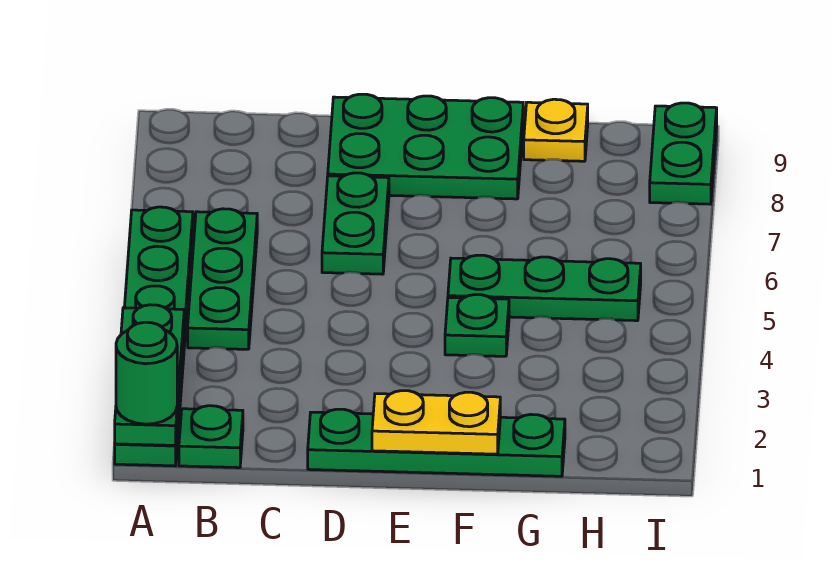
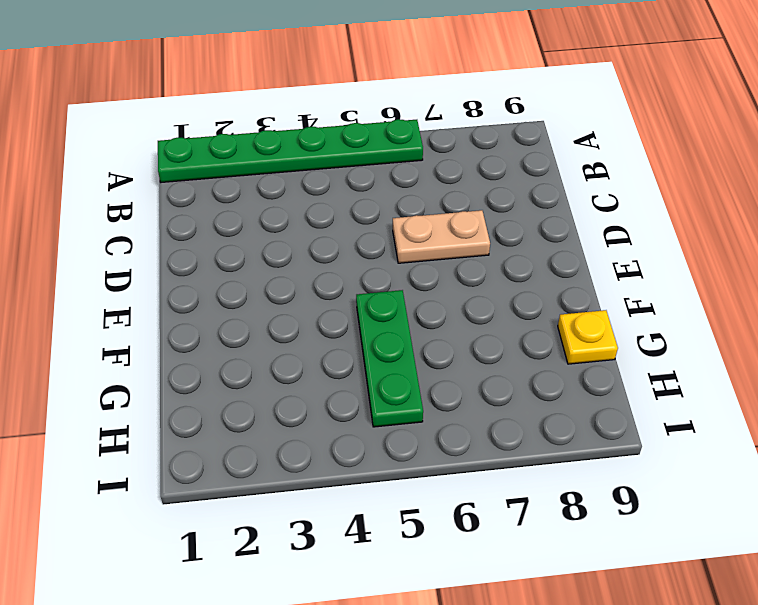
tan plate D6:D7 level 1 -> green plate D6:D7 level 1
none -> green plate B1 level 1
none -> green plate B4:B6 level 1
none -> green plate D1:G1 level 1

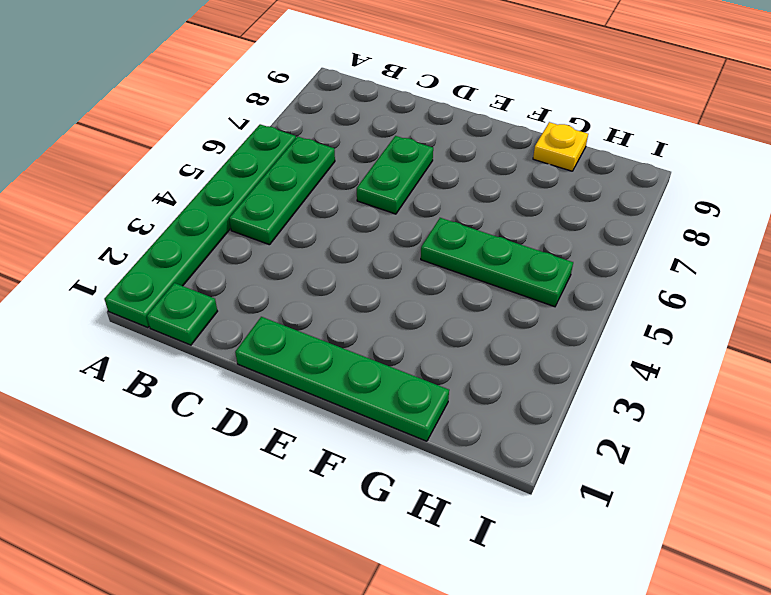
none -> green plate D8:F9 level 1
none -> green plate F4 level 1
none -> green plate I8:I9 level 1

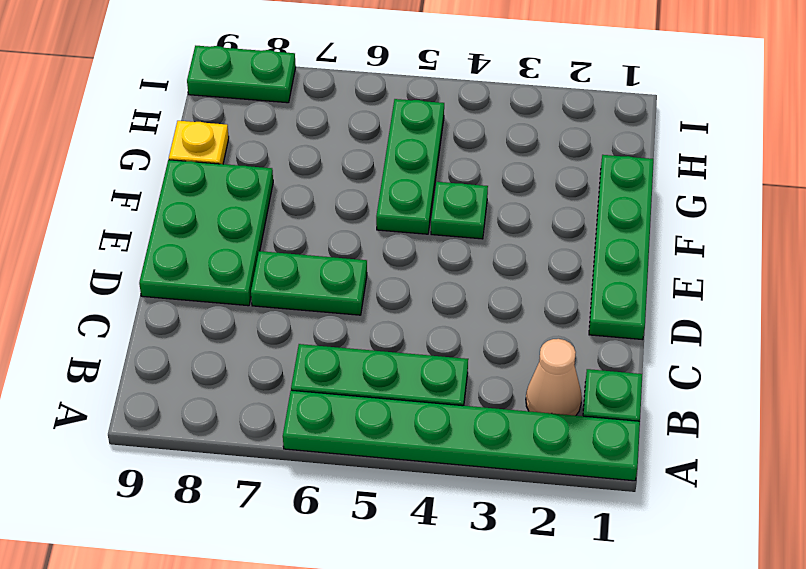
tan cone B2 level 1 -> none
none -> green plate A1:A3 level 2
none -> yellow plate E1:F1 level 2
none -> green round brick A1 level 3

